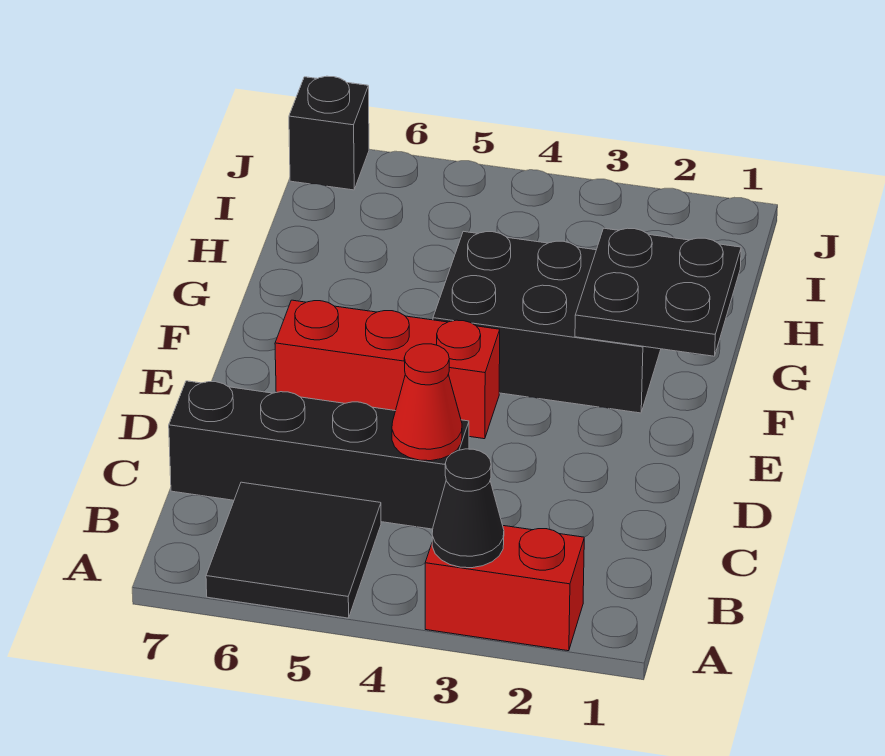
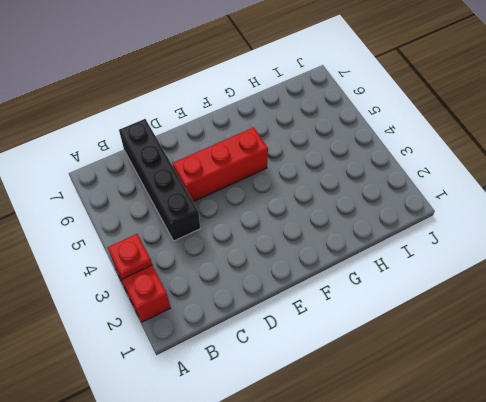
red plate A3 level 2 -> black cone A3 level 2
red brick D5:F5 level 1 -> red brick E4:E6 level 1
none -> black tile A5:B6 level 1
none -> black brick F2:G4 level 1

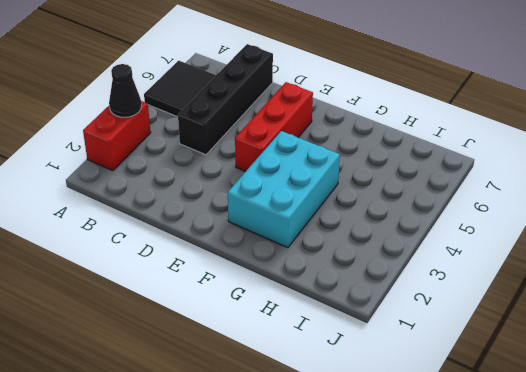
cyan brick F2:G4 level 1 -> black brick F2:G4 level 1
none -> black brick J7 level 1
none -> red cone C4 level 2

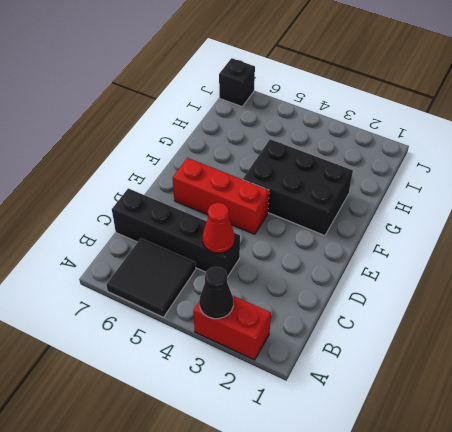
none -> black plate F1:G2 level 2

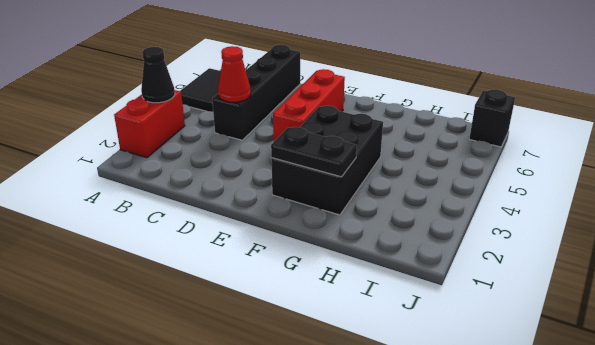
black plate F2:G2 level 2 -> black plate F1:G2 level 2

